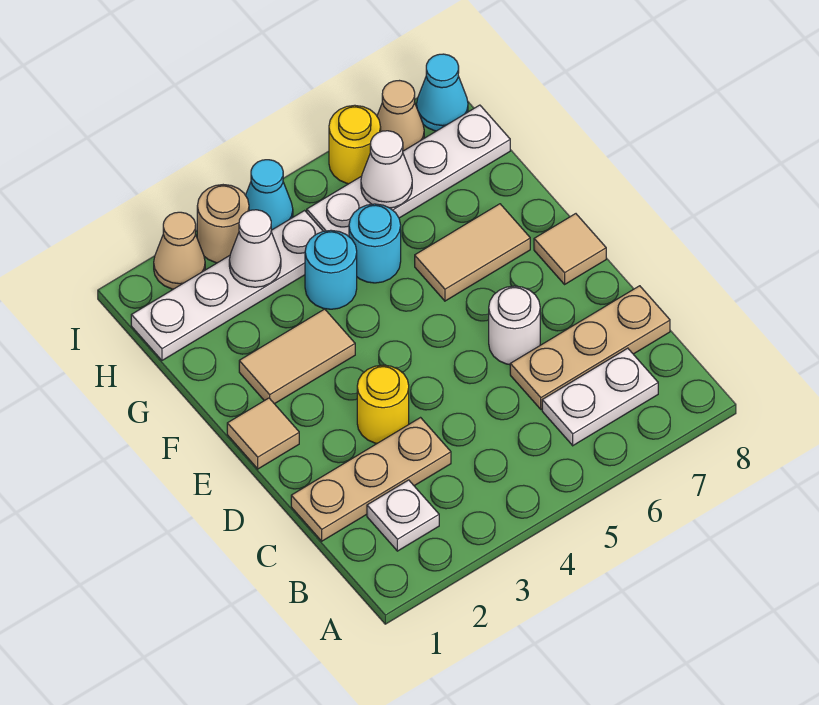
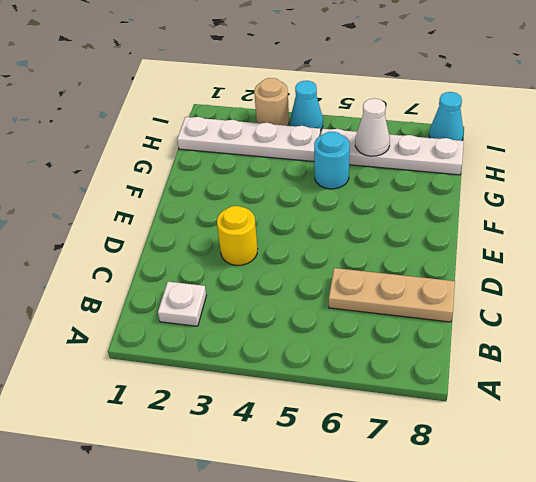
none -> white plate B6:B7 level 1
none -> tan plate C1:C3 level 1
none -> white round brick D6 level 1

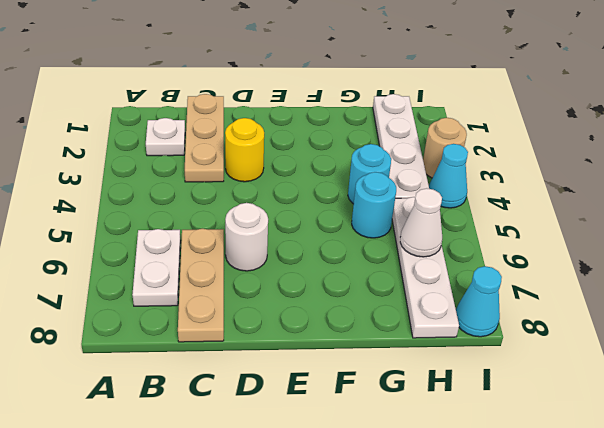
none -> tan tile E1 level 1
none -> tan tile E8 level 1
none -> tan tile F2:F3 level 1

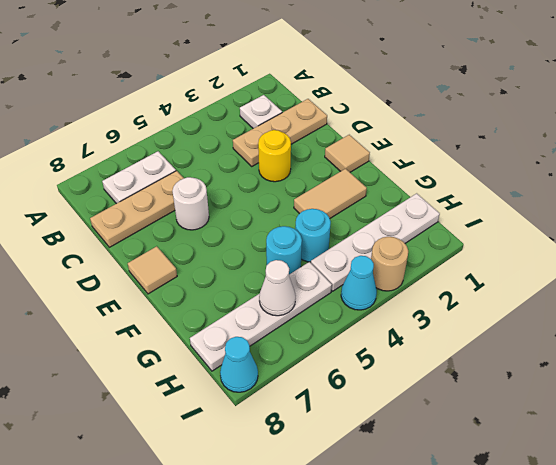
none -> tan tile F6:F7 level 1
none -> tan cone I2 level 1
none -> yellow round brick I6 level 1

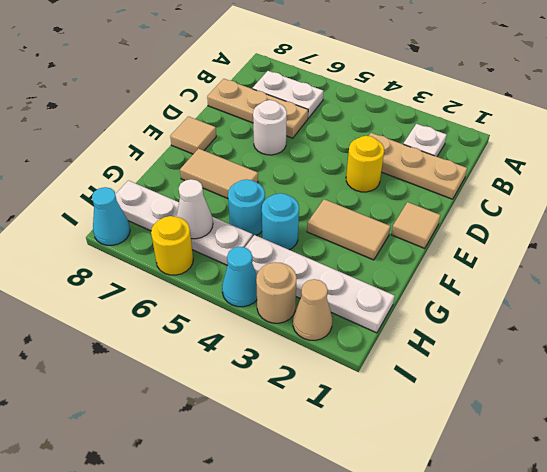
none -> tan cone I7 level 1
none -> white cone H3 level 2

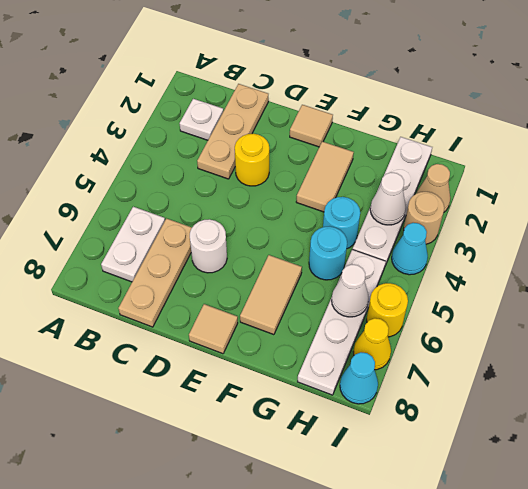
yellow cone I7 level 1 -> tan cone I7 level 1

